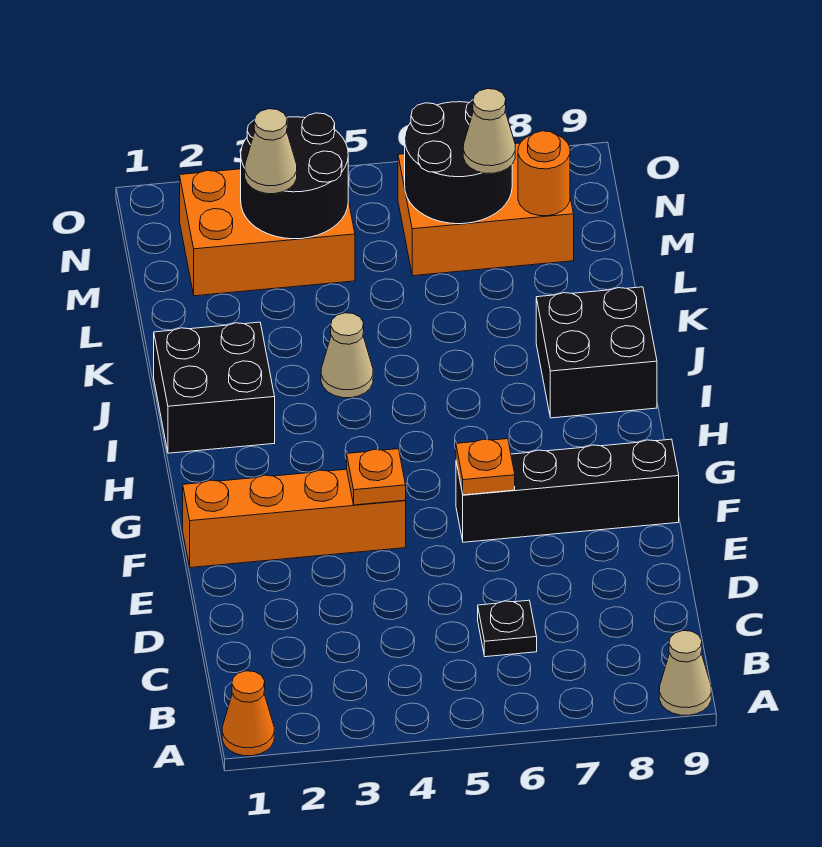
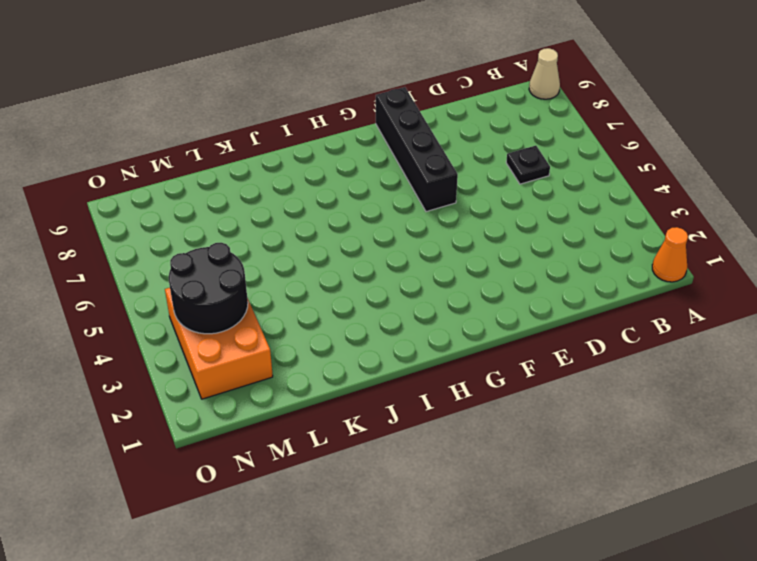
none -> orange brick F1:F4 level 1
none -> black brick I1:J2 level 1
none -> black brick I8:J9 level 1

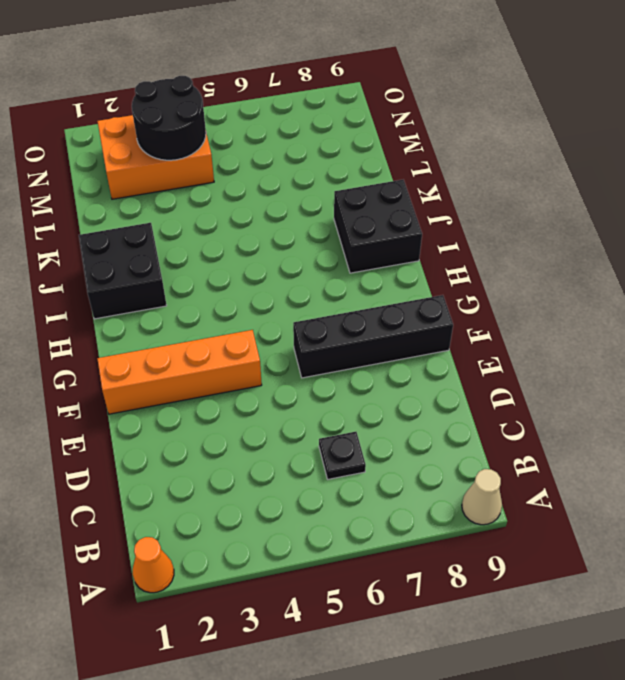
none -> tan cone J4 level 1
none -> orange brick M6:N8 level 1
none -> orange plate F4 level 2

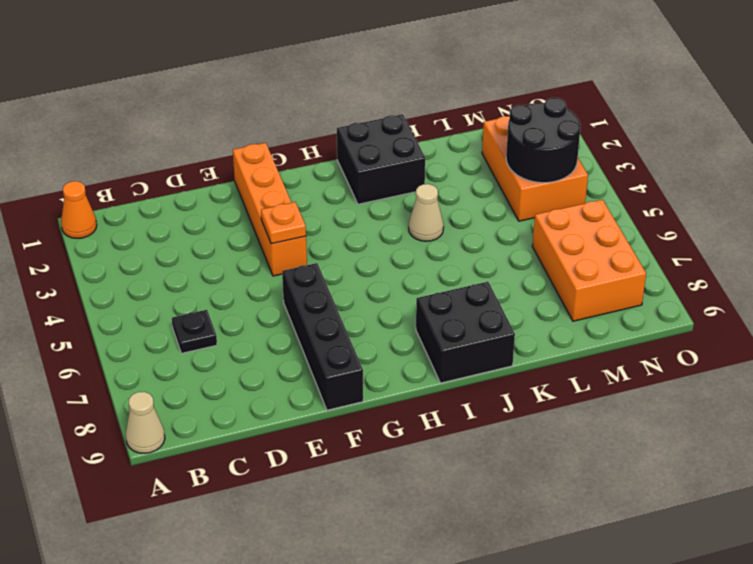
none -> orange plate F6 level 2
none -> black round brick M6:N7 level 2
none -> orange round brick M8 level 2

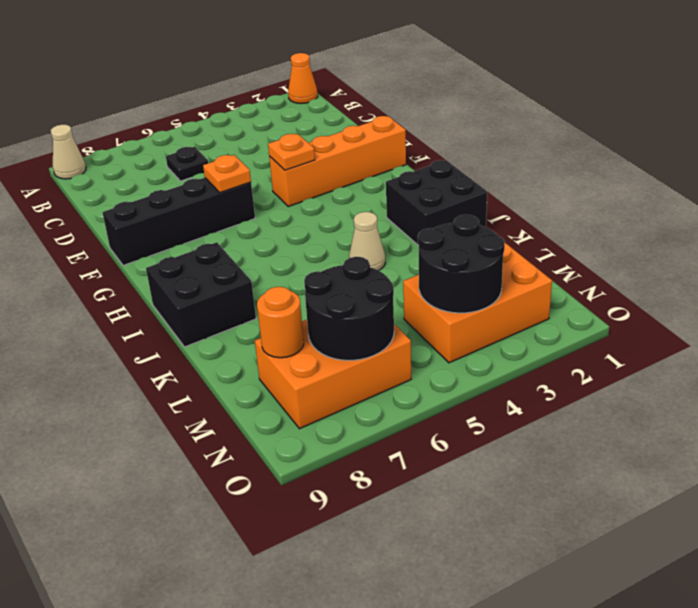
none -> tan cone M3 level 3
none -> tan cone M7 level 3

